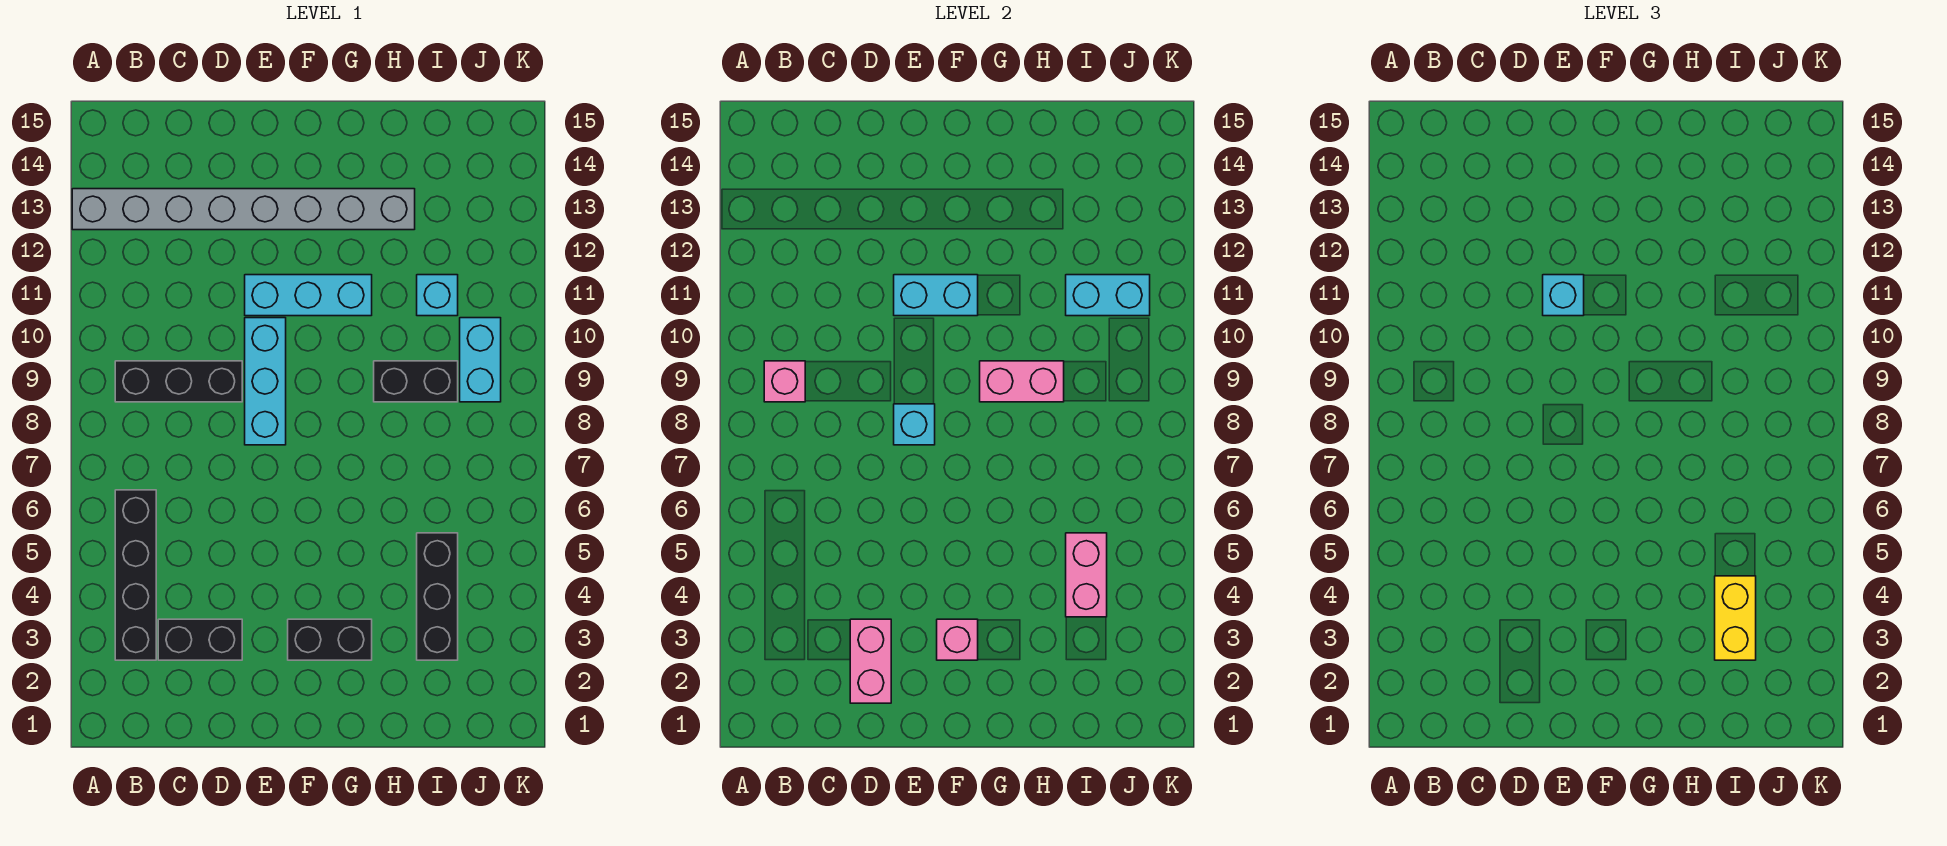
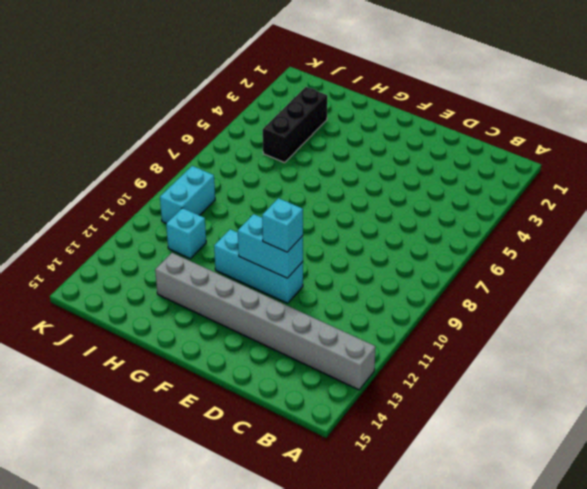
none -> black brick B3:B6 level 1
none -> black brick B9:D9 level 1
none -> black brick C3:D3 level 1

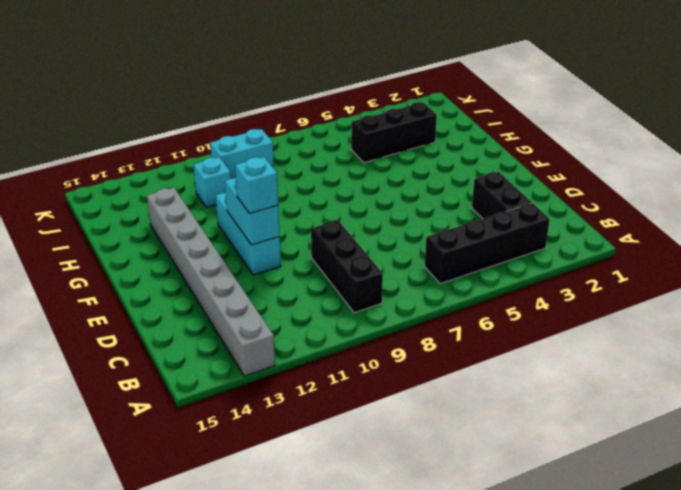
none -> cyan brick E8:E10 level 1
none -> black brick F3:G3 level 1
none -> black brick H9:I9 level 1

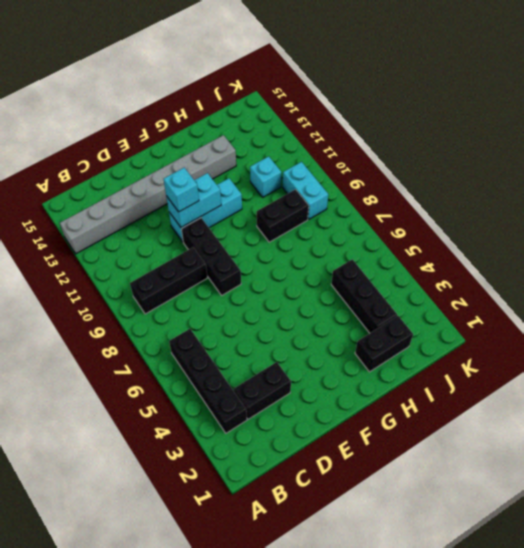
black brick E8:E10 level 1 -> cyan brick E8:E10 level 1
black brick H2:I2 level 1 -> black brick F3:G3 level 1
none -> pink brick B9 level 2
none -> pink brick D2:D3 level 2
none -> cyan brick E8 level 2

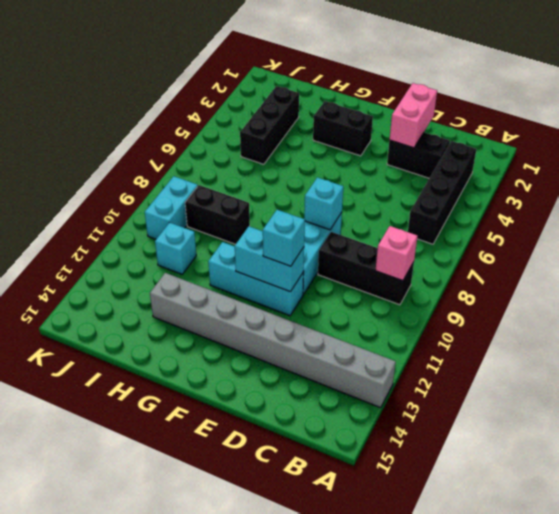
none -> pink brick F3 level 2
none -> pink brick G9:H9 level 2
none -> pink brick I4:I5 level 2

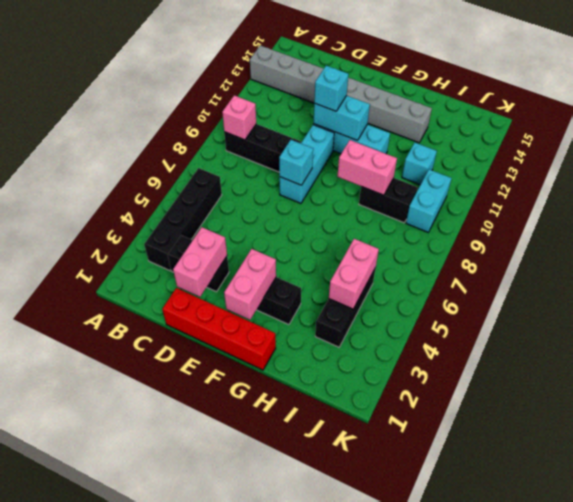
red brick D1:G1 level 1 -> none
pink brick F2:F3 level 2 -> pink brick F3 level 2
none -> cyan brick I11:J11 level 2
none -> yellow brick I3:I4 level 3

